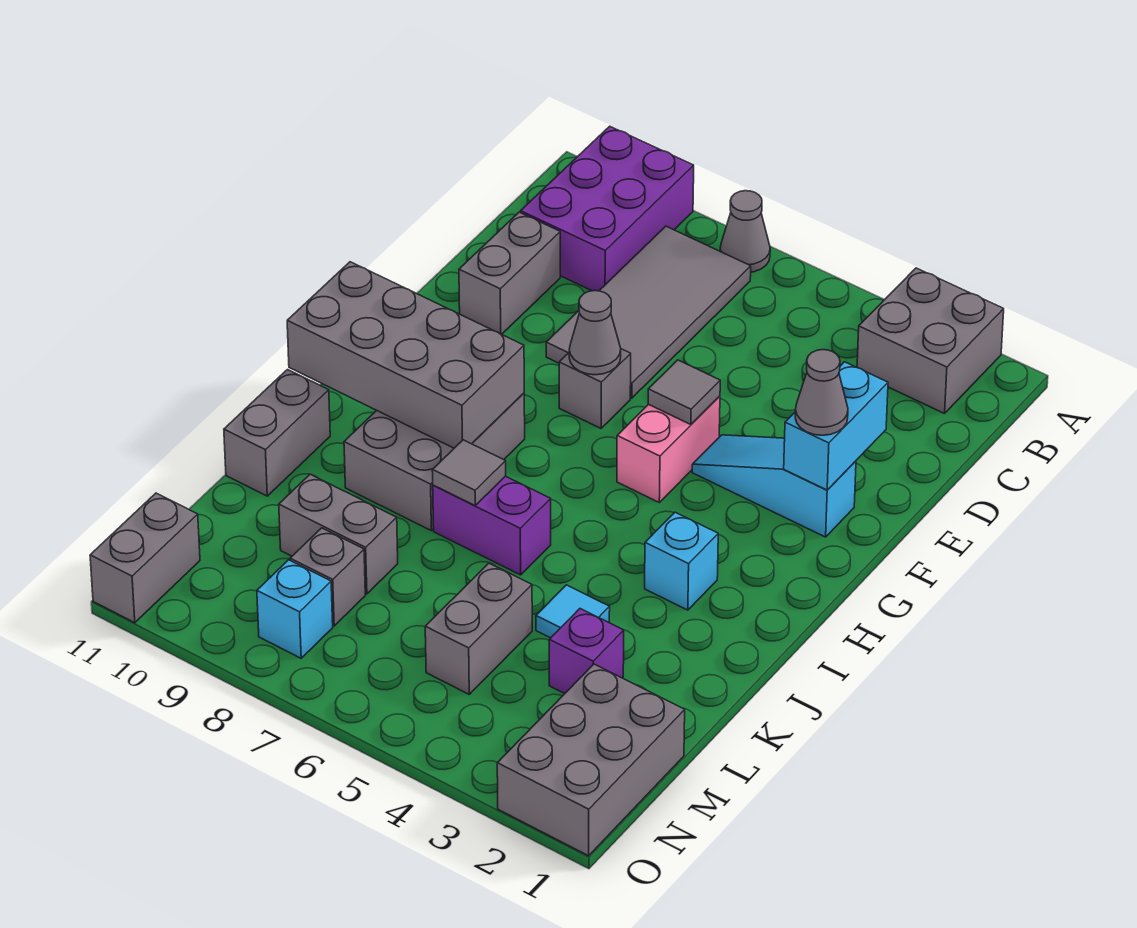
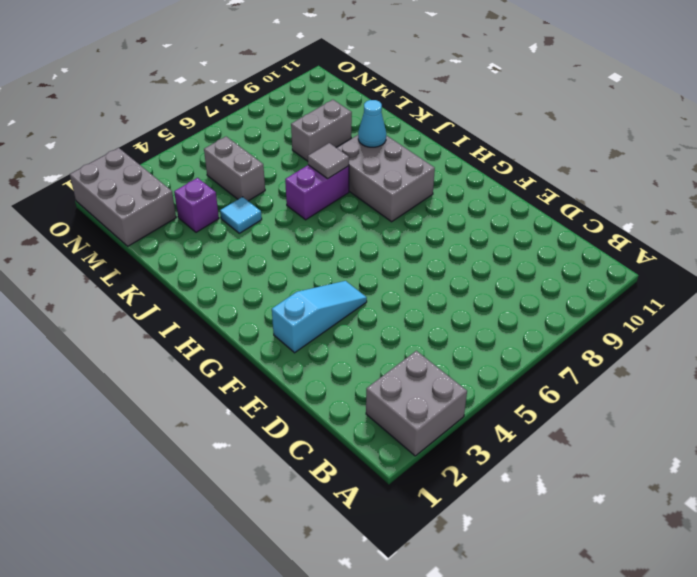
cyan cone J9 level 2 -> none
none -> grey cone A7 level 1
none -> purple brick A9:C10 level 1
none -> grey tile B7:E8 level 1

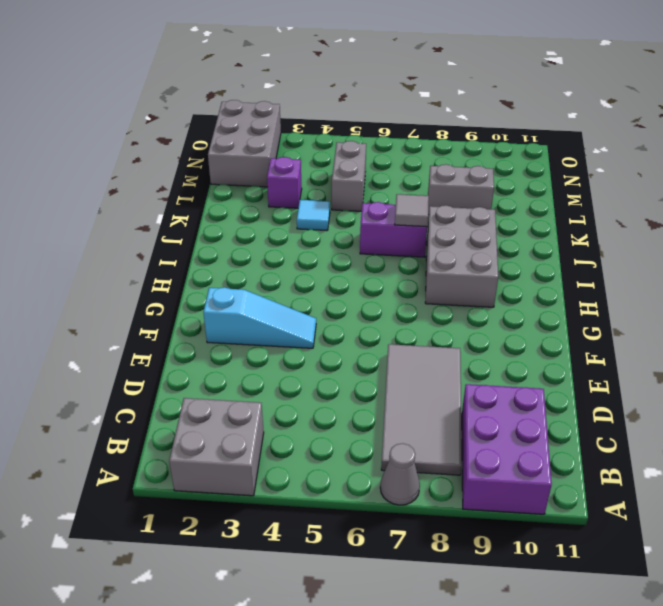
none -> grey brick D10:E10 level 1
none -> pink brick F5:G5 level 1
none -> grey brick F7 level 1

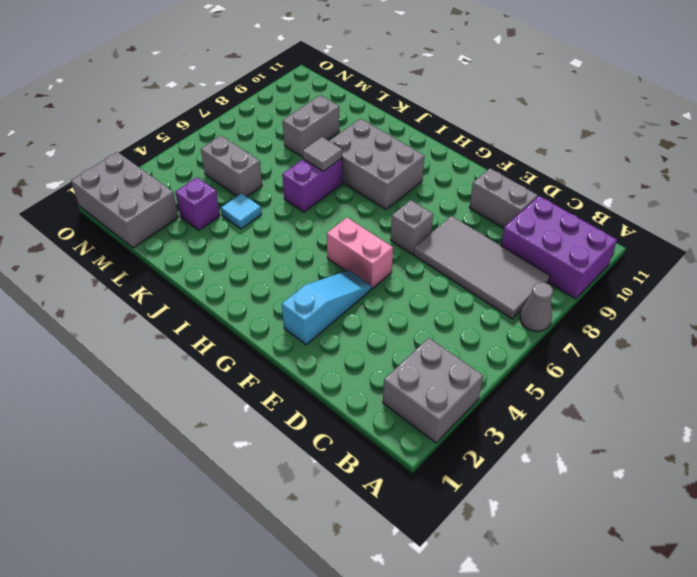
none -> cyan brick I3 level 1
none -> grey brick J11:K11 level 1
none -> grey brick M8 level 1

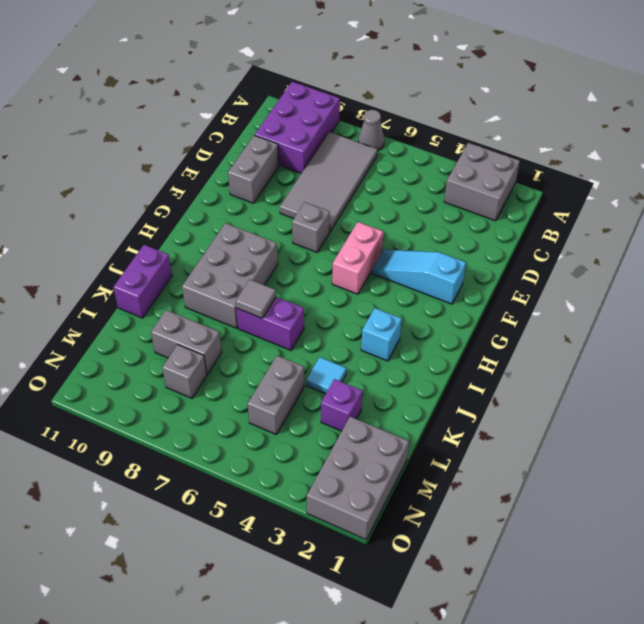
purple brick J11:K11 level 1 -> grey brick J11:K11 level 1
none -> cyan brick N8 level 1
none -> grey brick N11:O11 level 1
none -> cyan brick E2:F2 level 2

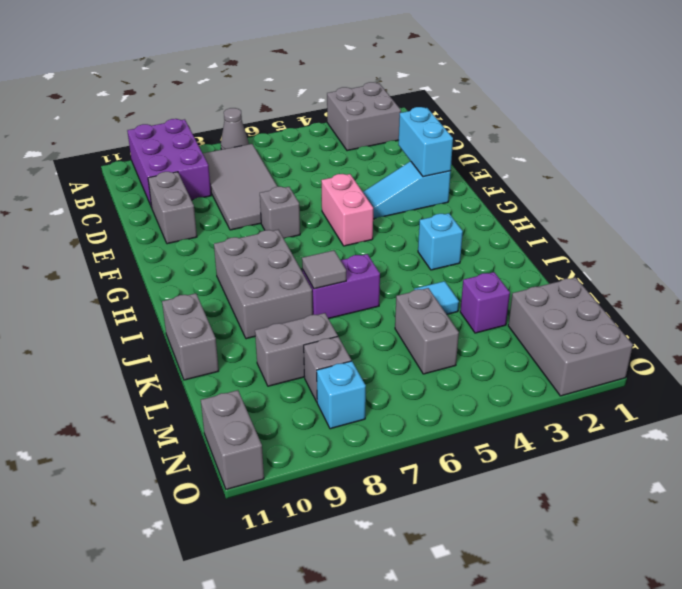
none -> grey tile F5 level 2
none -> grey cone F7 level 2
none -> grey brick H8:I11 level 2

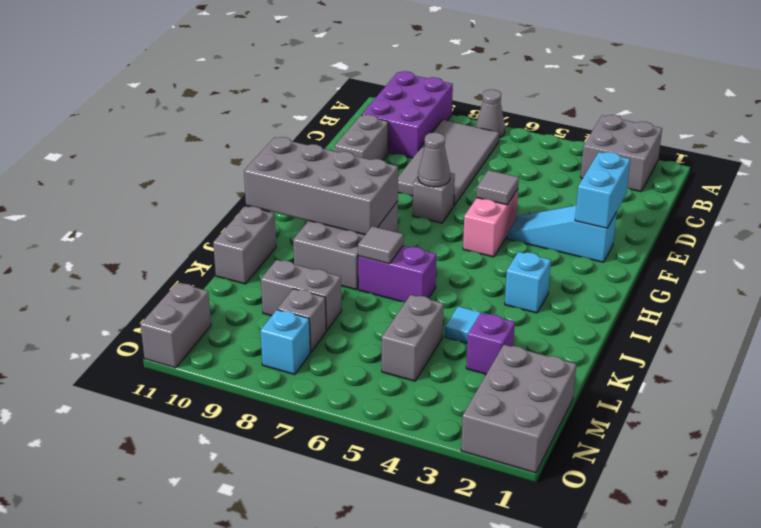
none -> grey cone F2 level 3

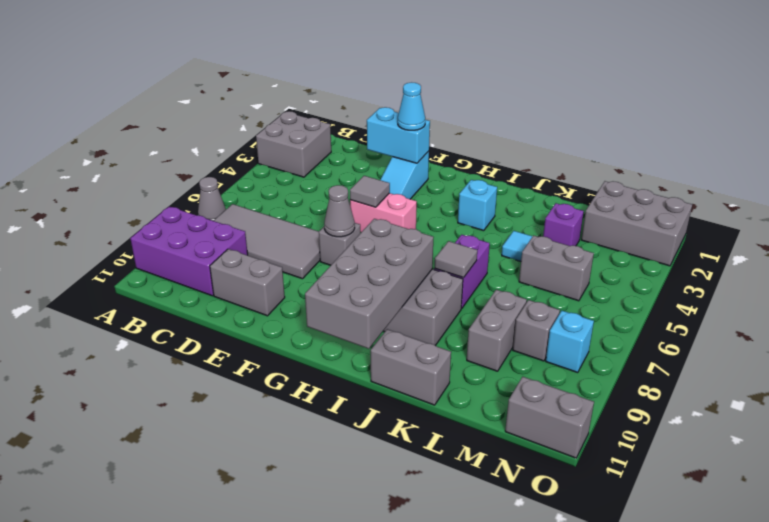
cyan cone F2 level 3 -> grey cone F2 level 3

